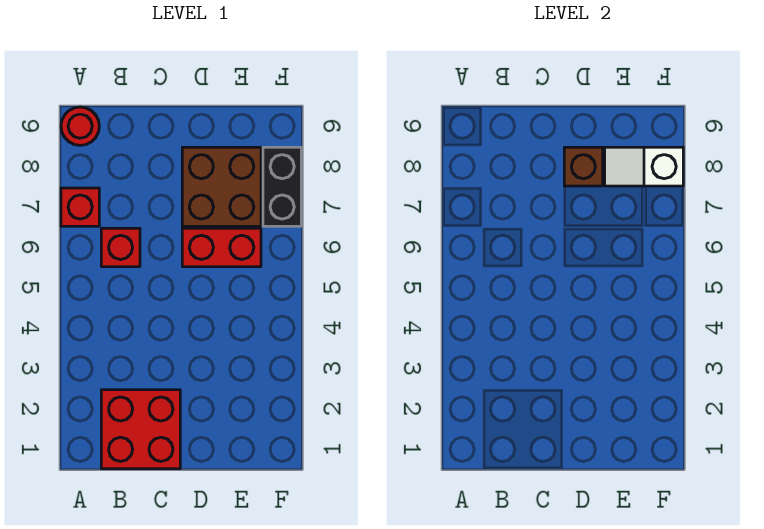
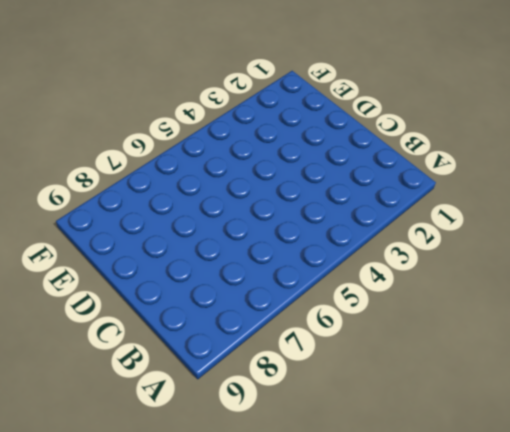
none -> red brick A7 level 1
none -> red round brick A9 level 1

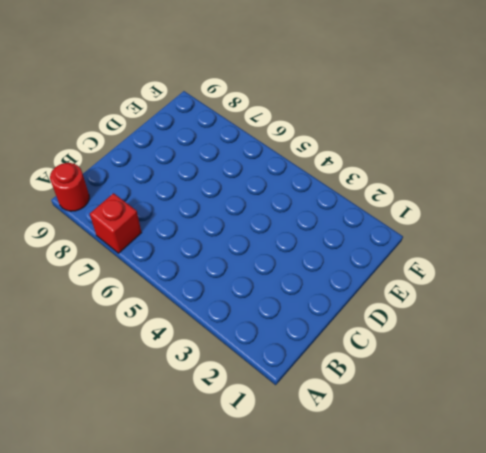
none -> red brick B1:C2 level 1
none -> red brick B6 level 1

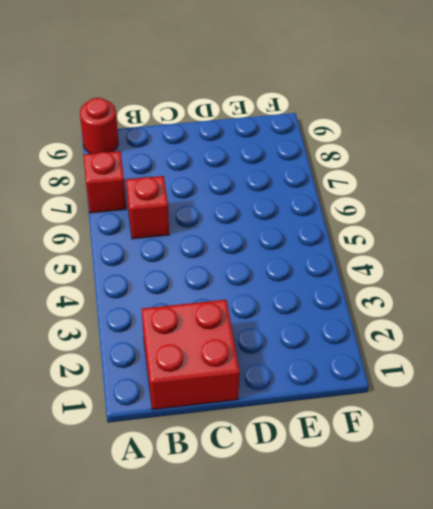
none -> red brick D6:E6 level 1
none -> brown brick D7:E8 level 1

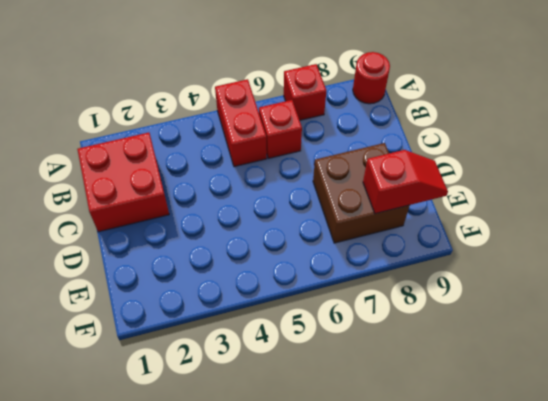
red brick A5:B5 level 1 -> red brick D6:E6 level 1
red slope E8:E9 level 2 top 8 -> white slope E8:F8 level 2 top F
none -> black brick F7:F8 level 1
none -> brown brick D8 level 2

